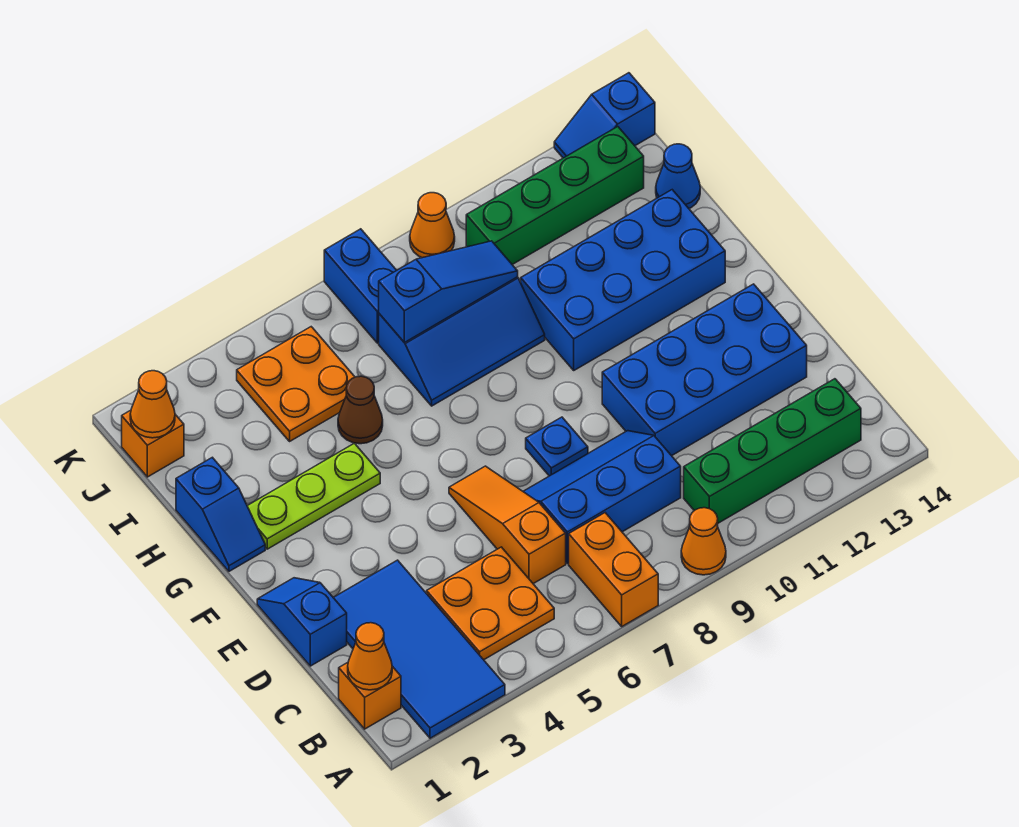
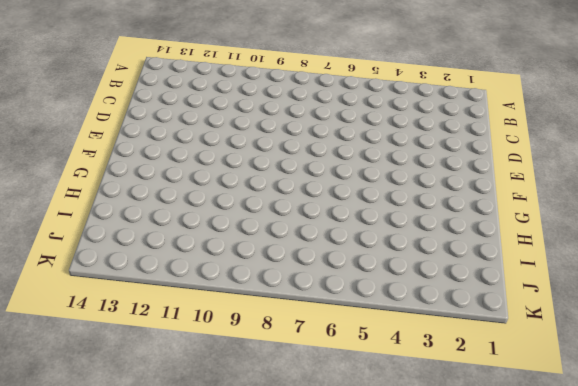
none -> blue tile A2:D3 level 1
none -> orange brick A7:B7 level 1
none -> orange cone A9 level 1

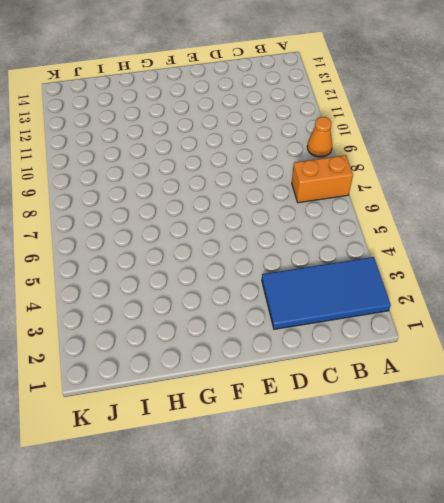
none -> orange brick B1 level 1
none -> orange plate B4:C5 level 1
none -> green brick B10:B13 level 1

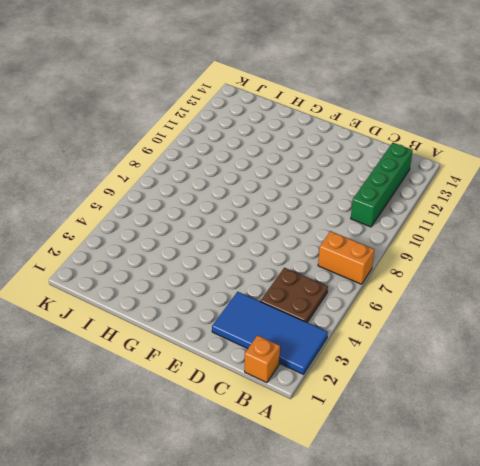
brown plate B4:C5 level 1 -> orange plate B4:C5 level 1
none -> orange cone A9 level 1
none -> orange slope C6:E6 level 1 top C
none -> blue slope C7:D9 level 1 top C

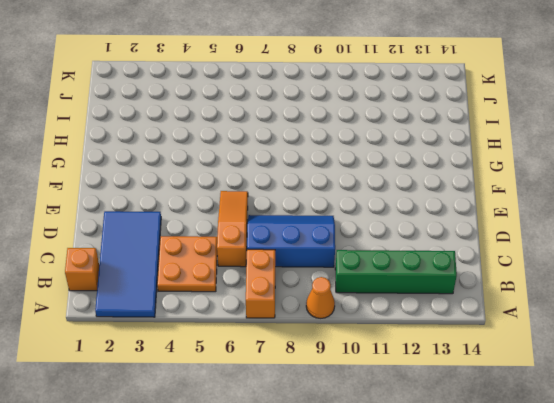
none -> blue slope D1:E1 level 1 top D
none -> blue brick D10:E13 level 1
none -> blue plate E8 level 1

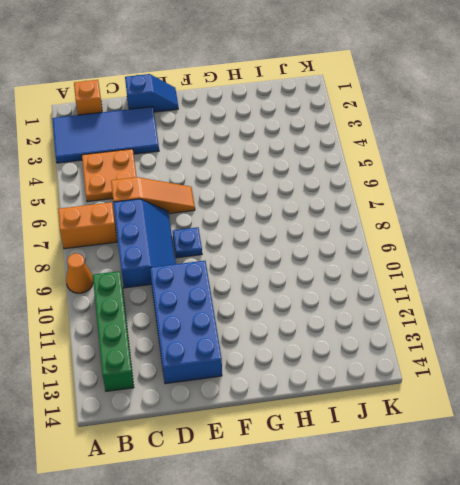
none -> blue slope G1:H1 level 1 top H
none -> lime plate G2:G4 level 1
none -> blue brick G10:H13 level 1

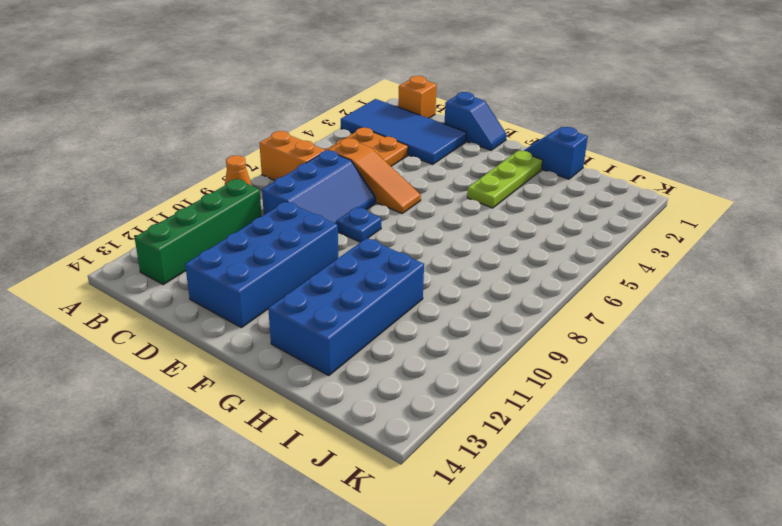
none -> brown cone H5 level 1
none -> blue slope H7:I9 level 1 top I
none -> orange plate I4:J5 level 1

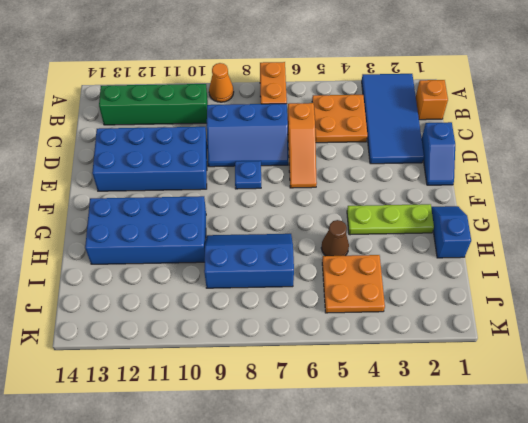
none -> blue cone I14 level 1
none -> orange brick J1 level 1
none -> blue brick J7:K7 level 1

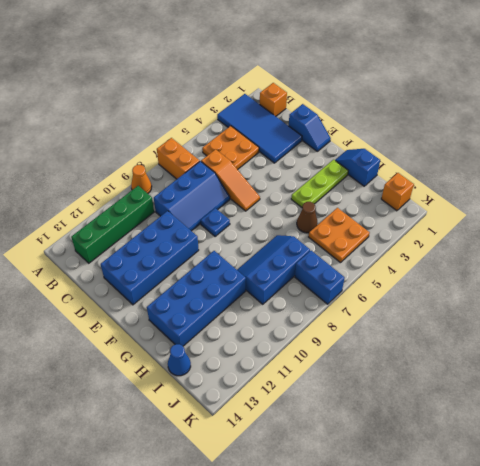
none -> green brick J10:J13 level 1
none -> orange cone K9 level 1
none -> blue slope K13:K14 level 1 top 14

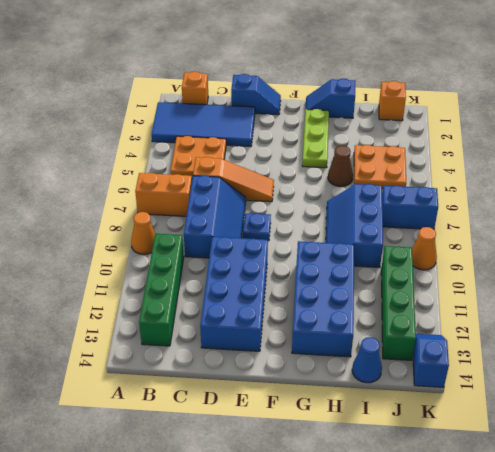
none -> orange cone B1 level 2
none -> blue slope I7:I9 level 2 top 7
none -> orange cone J1 level 2

